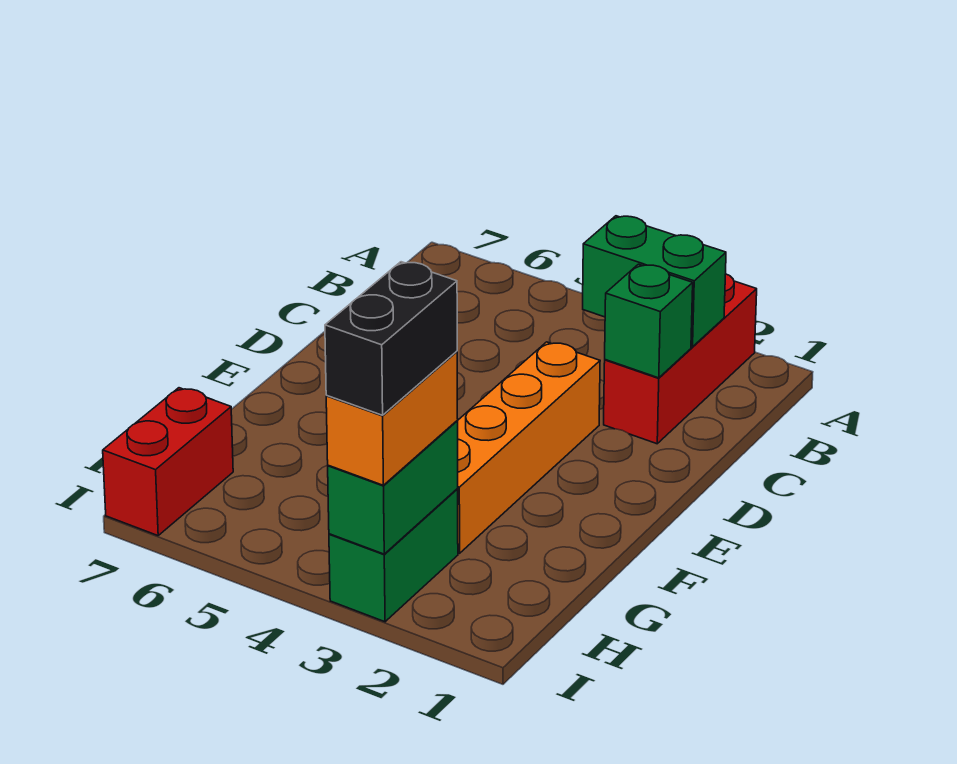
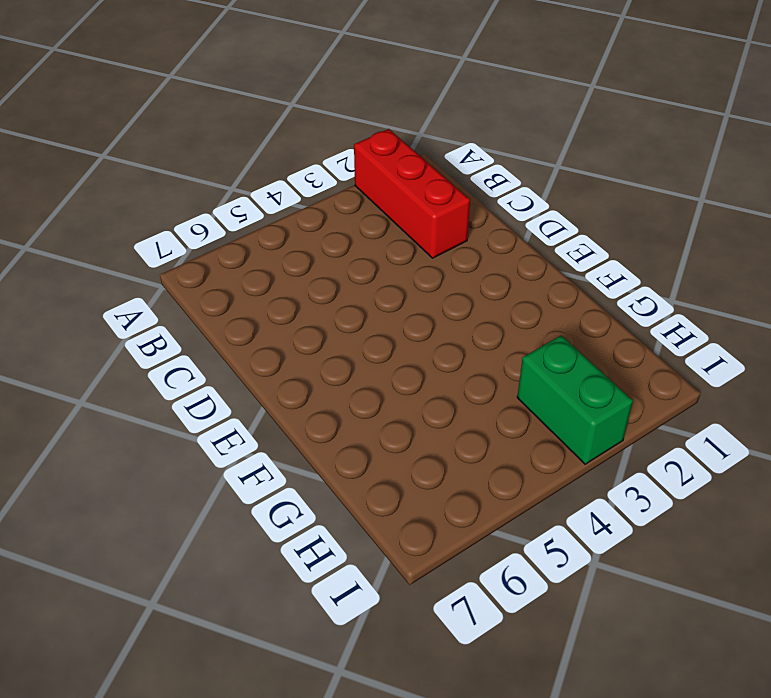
none -> orange brick D3:G3 level 1
none -> red brick H7:I7 level 1

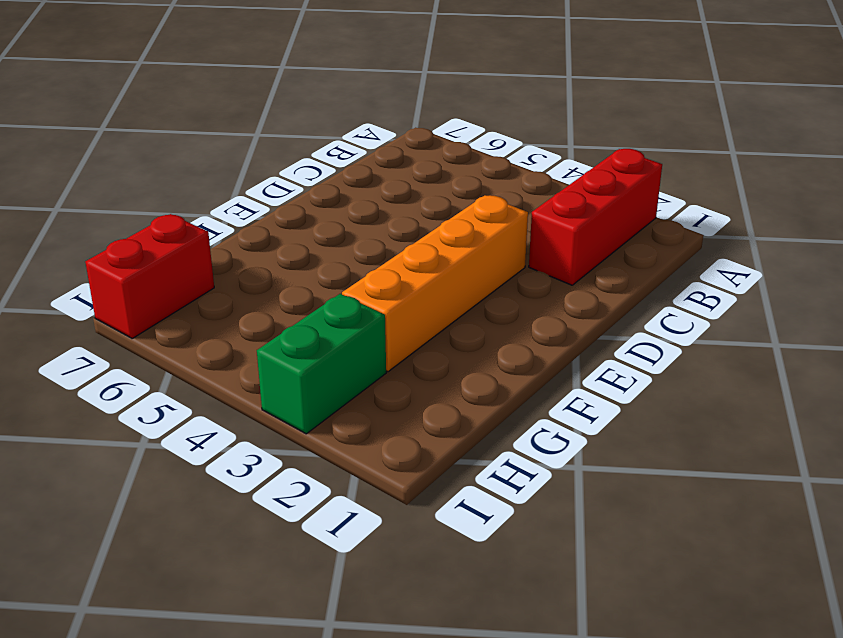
none -> green brick B2:B3 level 2
none -> green brick C2 level 2

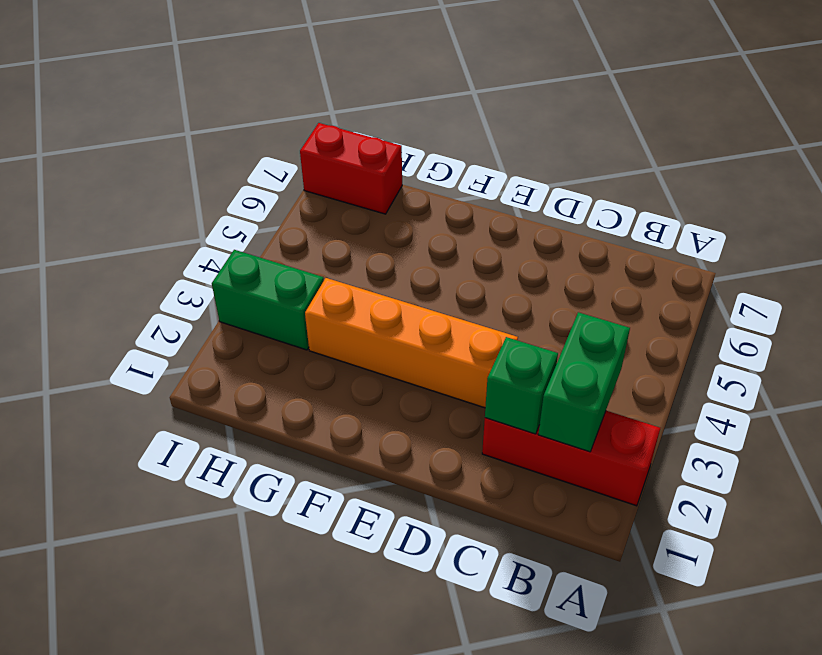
none -> green brick H3:I3 level 2
none -> orange brick H3:I3 level 3

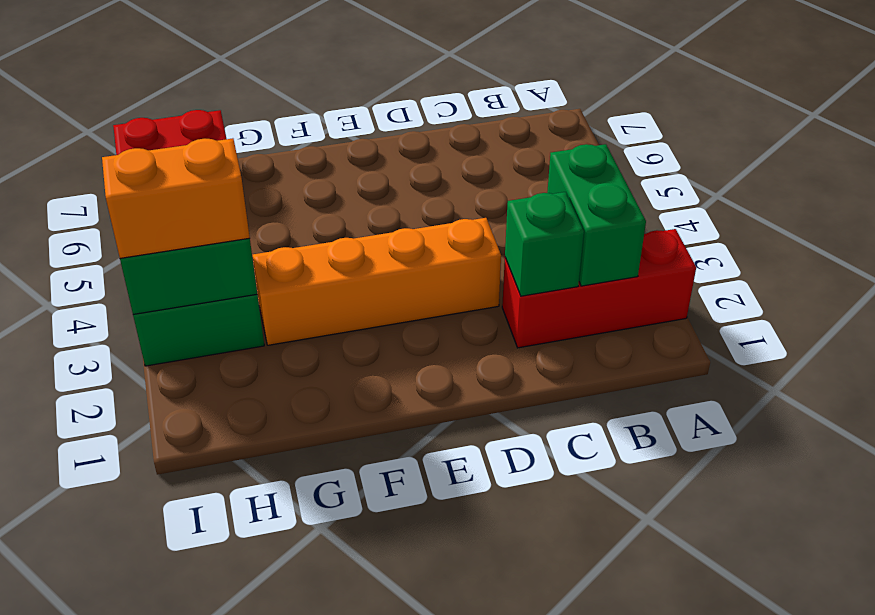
none -> black brick H3:I3 level 4

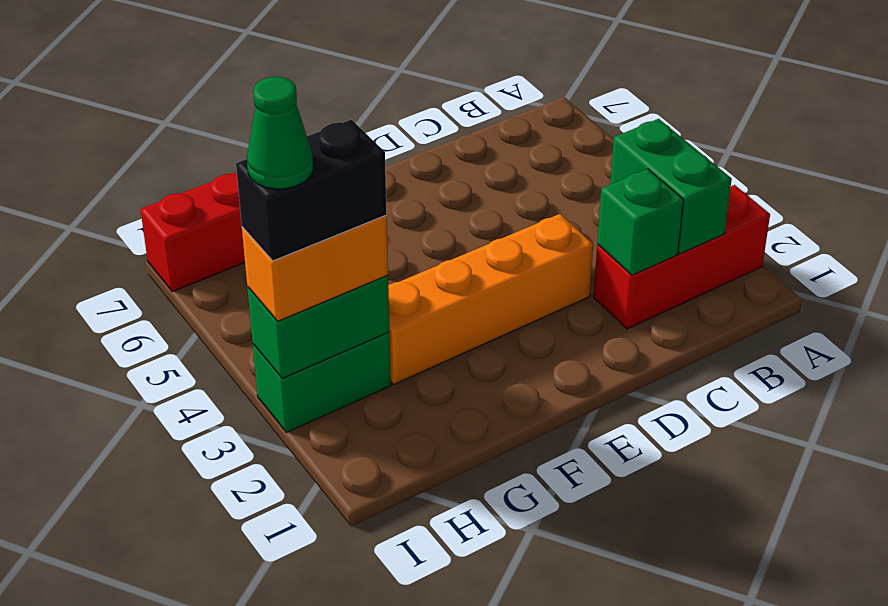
green cone I3 level 5 -> none

